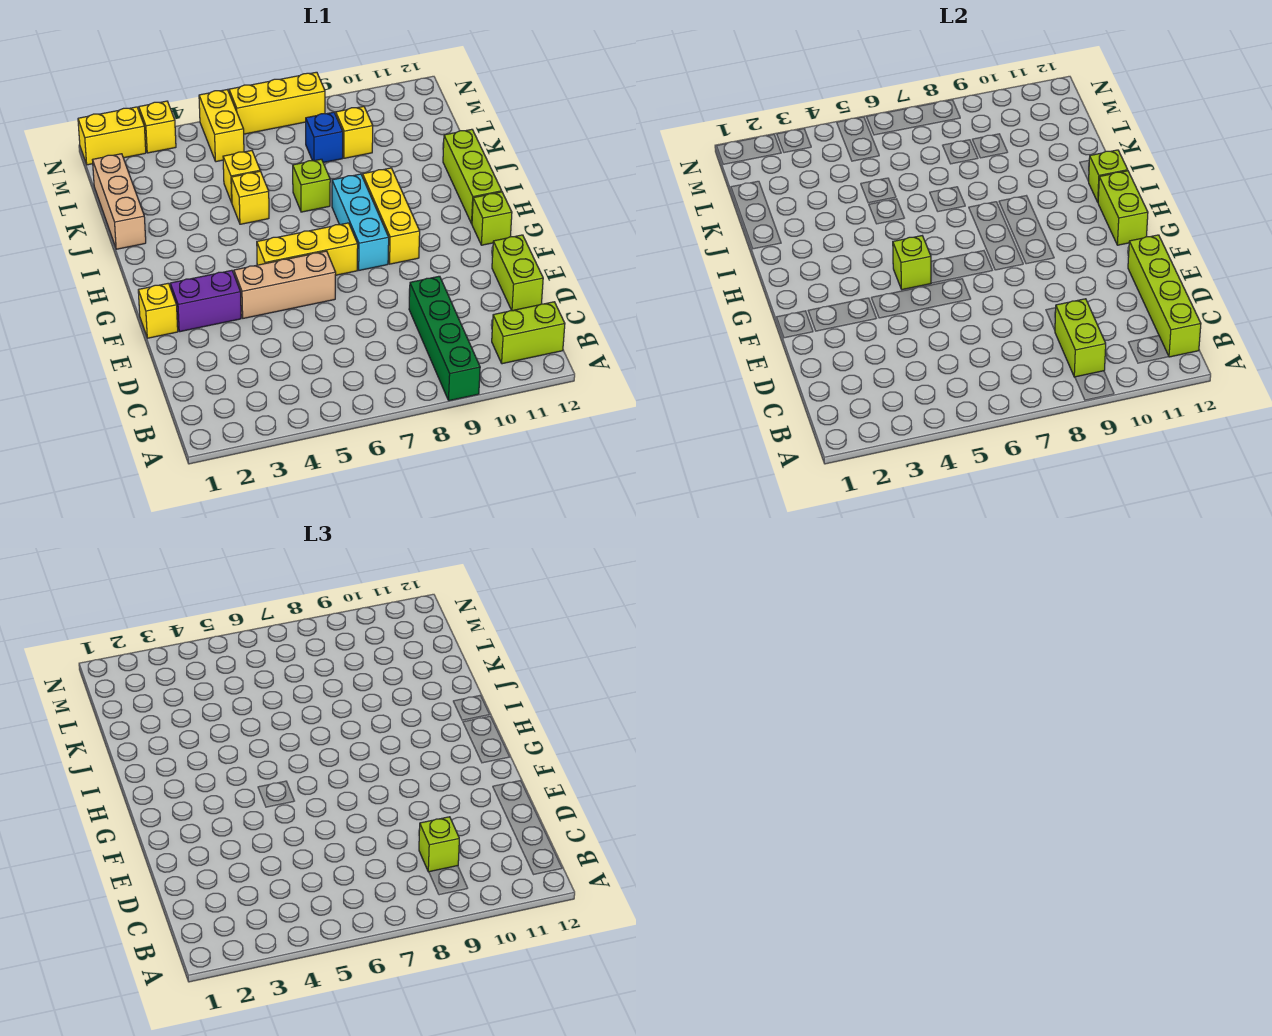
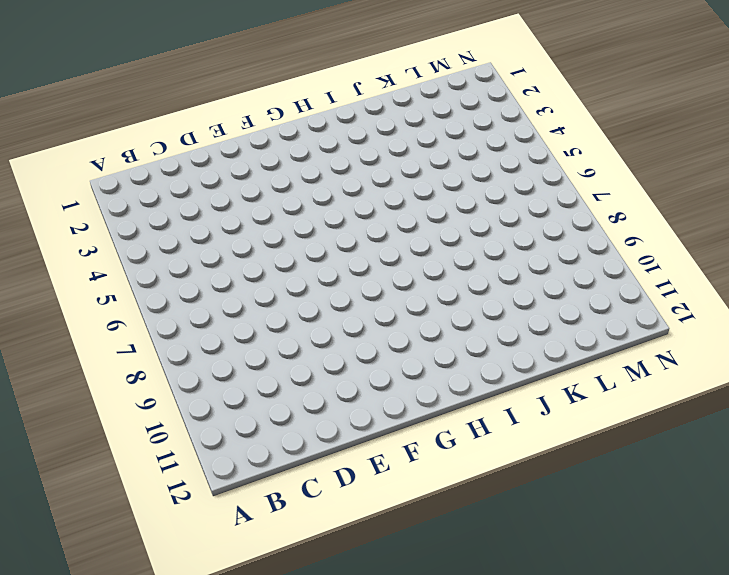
none -> green brick A9:D9 level 1
none -> lime brick B11:B12 level 1
none -> lime brick D12:E12 level 1

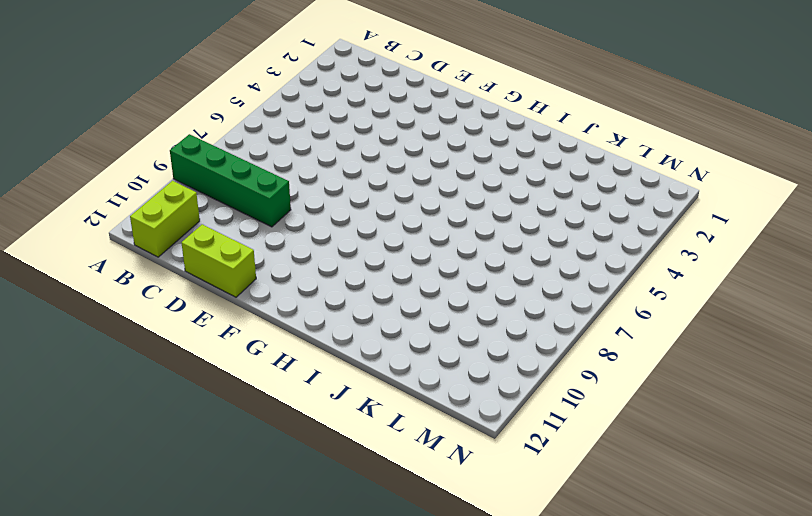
none -> yellow brick F1 level 1
none -> purple brick F2:F3 level 1
none -> tan brick F4:F6 level 1

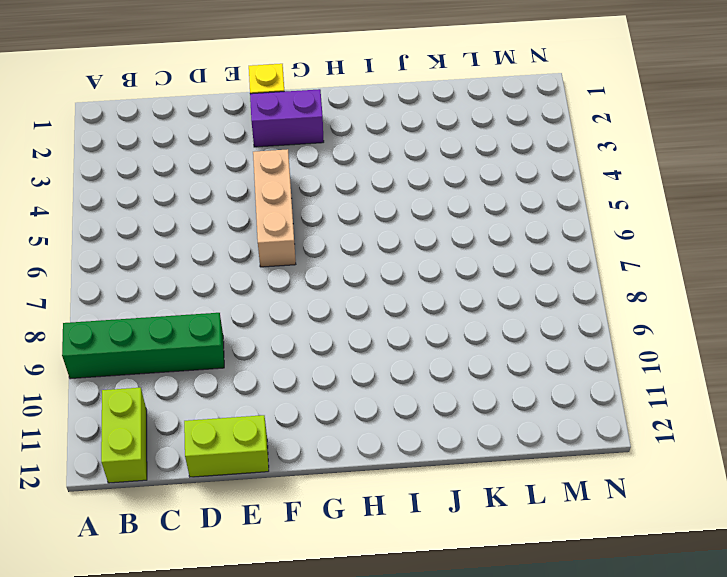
purple brick F2:G2 level 1 -> purple brick F2:F3 level 1
none -> yellow brick G5:G7 level 1
none -> cyan brick G8:I8 level 1
none -> yellow brick G9:I9 level 1

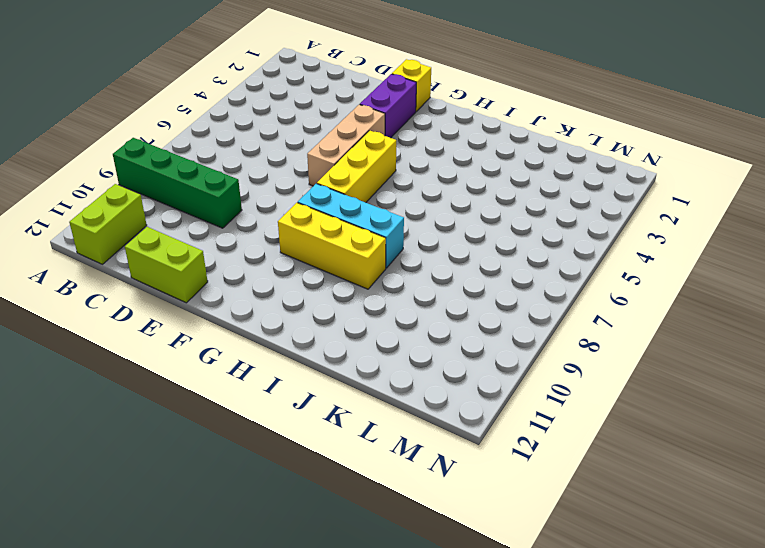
none -> lime brick G12 level 1
none -> lime brick H12:J12 level 1
none -> tan brick J1:L1 level 1

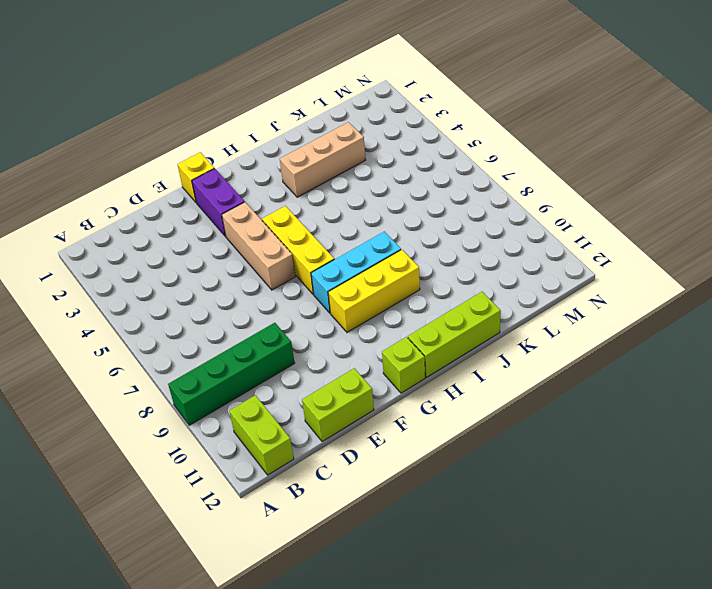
tan brick I3:K3 level 1 -> tan brick J1:L1 level 1
none -> yellow brick J5 level 1
none -> lime brick J7 level 1
none -> yellow brick K5 level 1

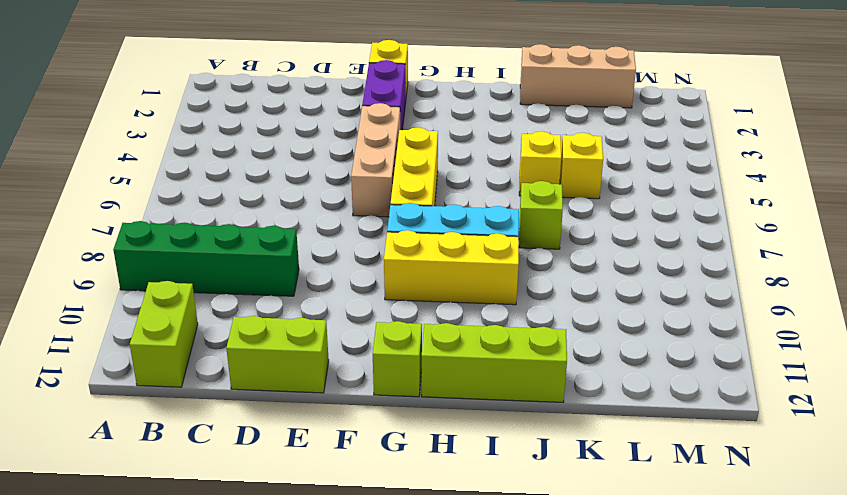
none -> blue brick L8 level 1
none -> yellow brick L9 level 1
none -> yellow brick M5:N5 level 1

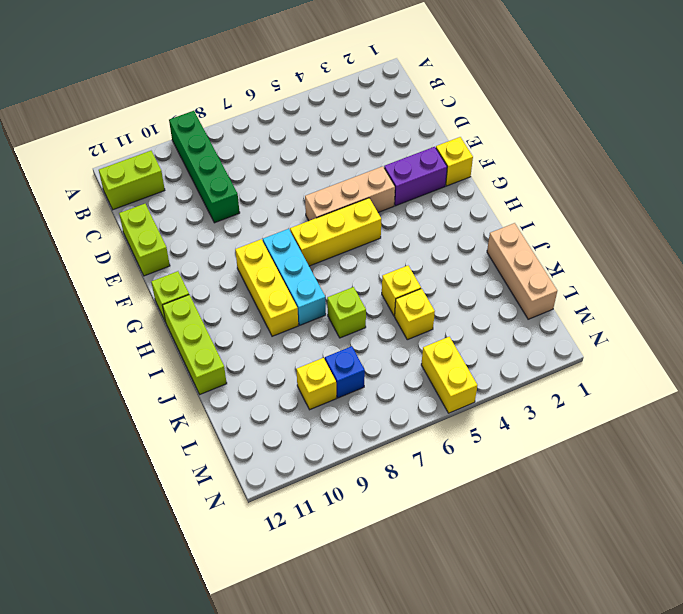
none -> yellow brick N1:N2 level 1
none -> yellow brick N3 level 1
none -> yellow brick N6:N8 level 1

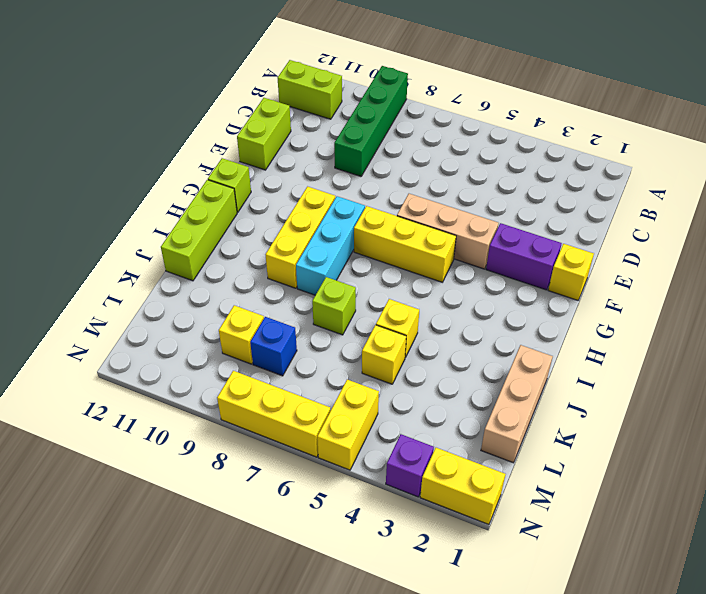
purple brick N3 level 1 -> yellow brick N3 level 1
none -> lime brick B9:C9 level 2
none -> lime brick B12:E12 level 2
none -> lime brick G5 level 2

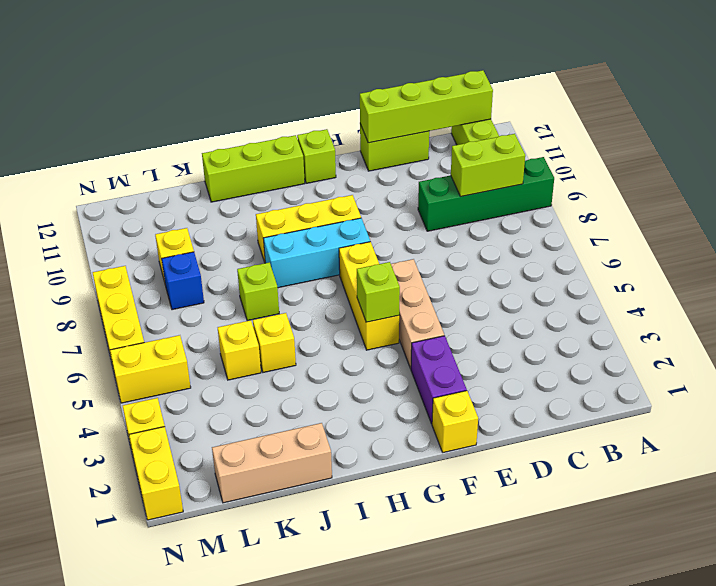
none -> lime brick G12:H12 level 2
none -> lime brick I12 level 2
none -> lime brick C9 level 3

